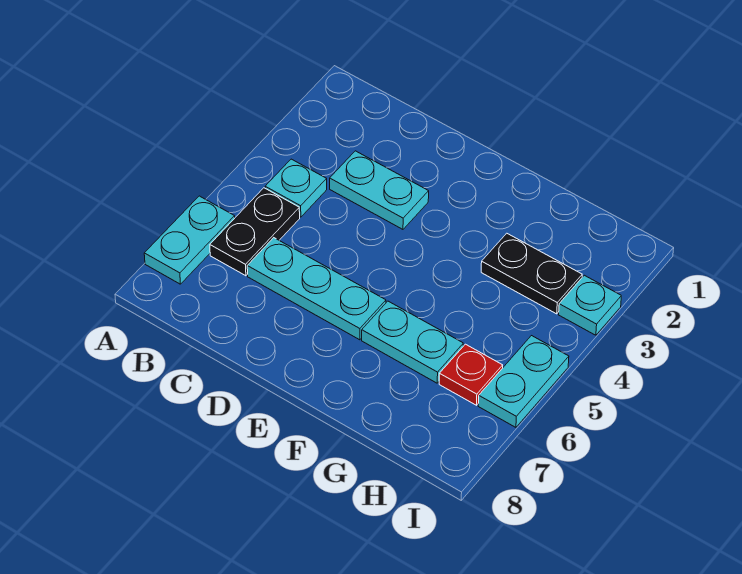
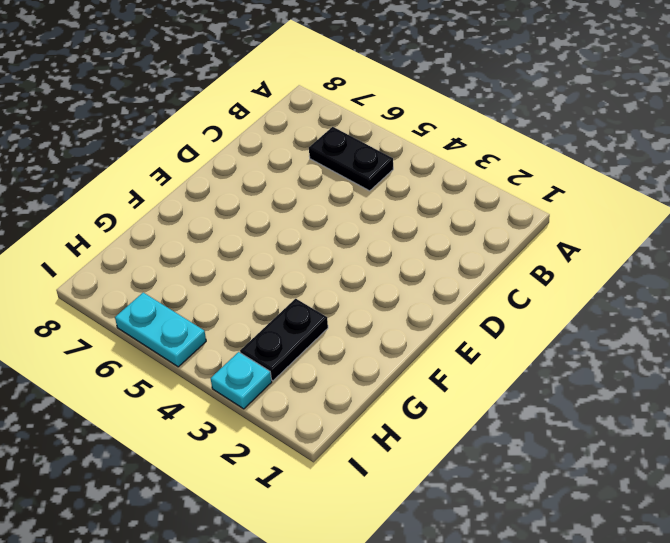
none -> cyan plate A6:A7 level 1
none -> cyan plate B4 level 1

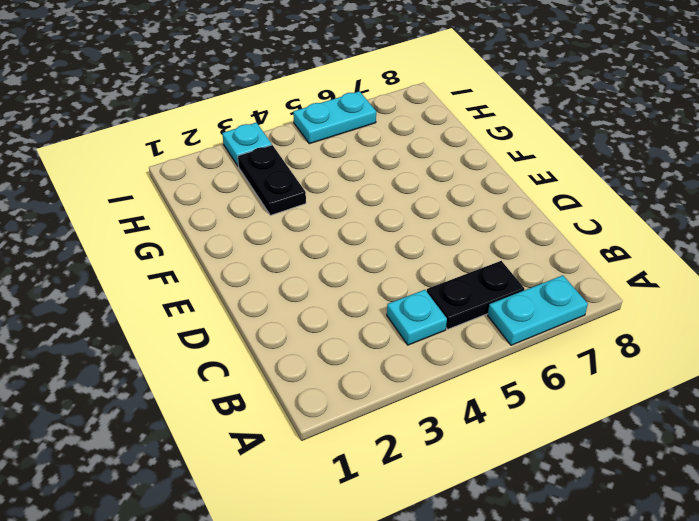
none -> cyan plate C3:D3 level 1
none -> cyan plate C6:E6 level 1

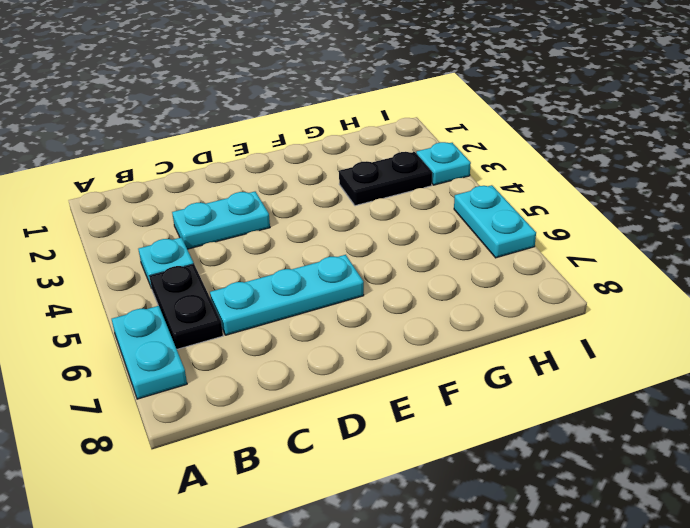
none -> cyan plate F6:G6 level 1
none -> red plate H6 level 1

